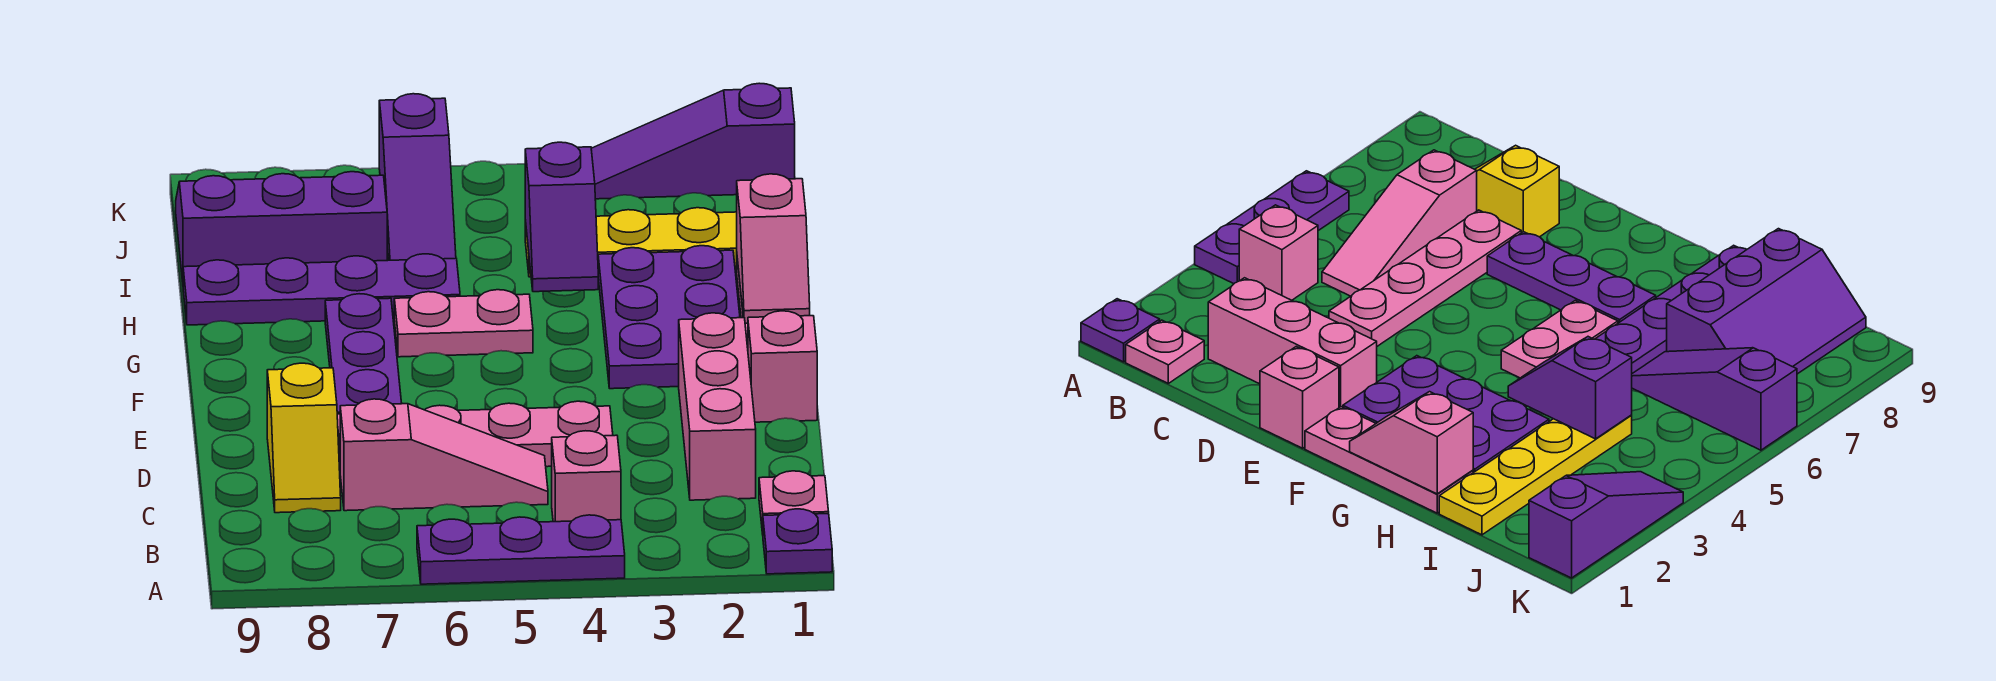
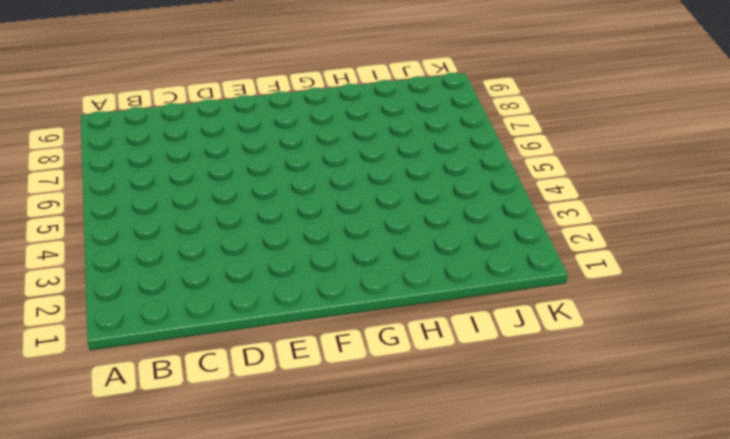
none -> purple plate A1 level 1
none -> purple plate A4:A6 level 1
none -> pink plate B1 level 1

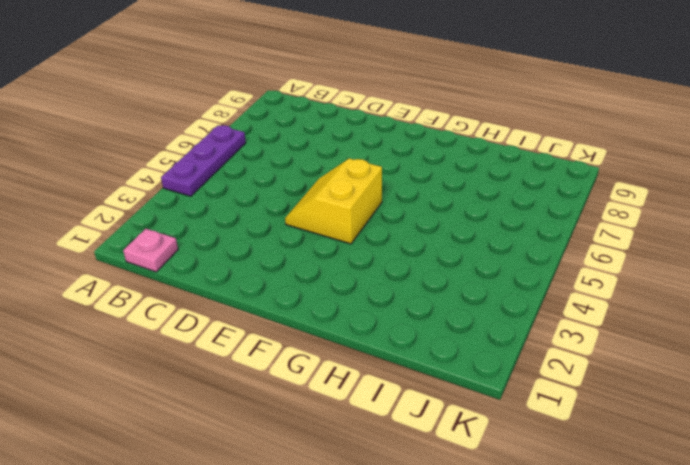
yellow slope E4:F5 level 1 top F -> none
none -> purple plate A1 level 1
none -> pink brick B4 level 1
none -> pink brick C2:E2 level 1

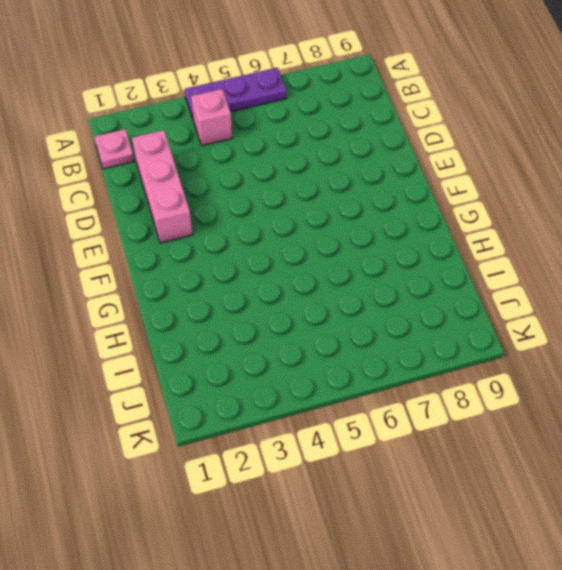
none -> purple plate A1 level 1
none -> pink slope C5:C7 level 1 top 7
none -> yellow slope C8:D8 level 1 top D

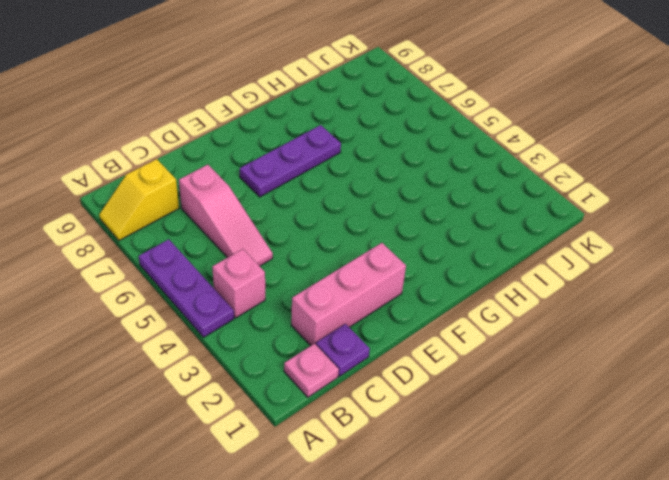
yellow slope A8:B8 level 1 top B -> yellow slope C8:D8 level 1 top D
purple plate C1 level 1 -> purple plate A1 level 1
none -> pink plate D4:D7 level 1
none -> pink brick E1 level 1
none -> pink plate F1:H1 level 1

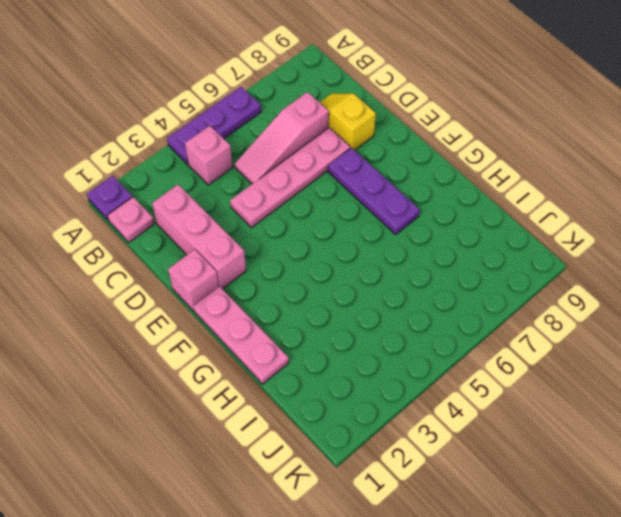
none -> purple plate F2:H3 level 1
none -> pink plate G5:G6 level 1
none -> purple plate H6:H9 level 1

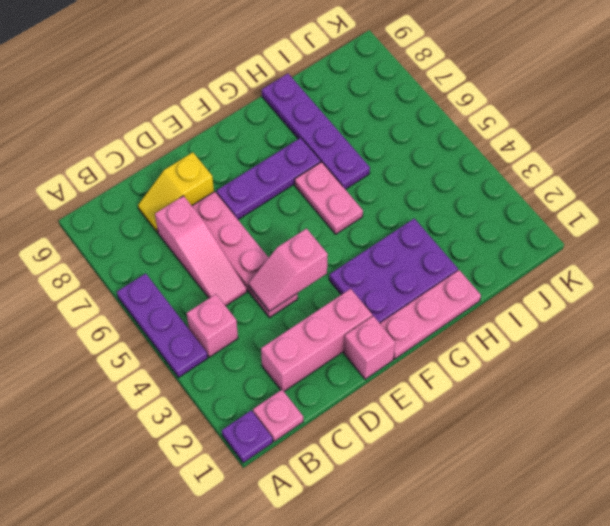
pink slope D4:E4 level 2 top E -> pink slope G1:H1 level 2 top H
none -> yellow plate I1:I4 level 1
none -> purple slope I6:K6 level 1 top K
none -> purple slope I7:J9 level 1 top I

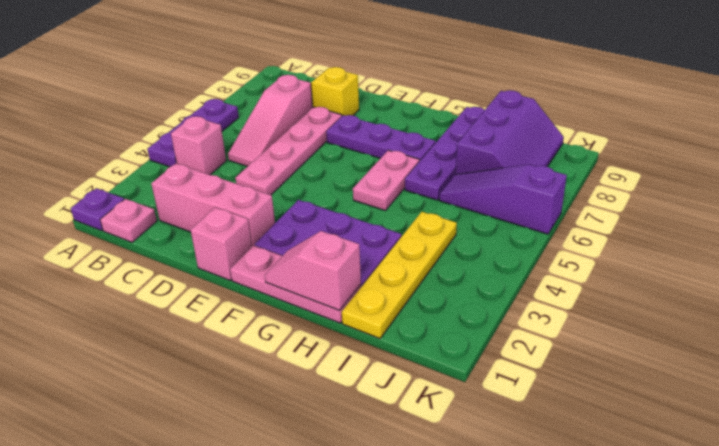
none -> purple slope K1:K3 level 1 top 1
none -> purple slope H4:I4 level 2 top I

